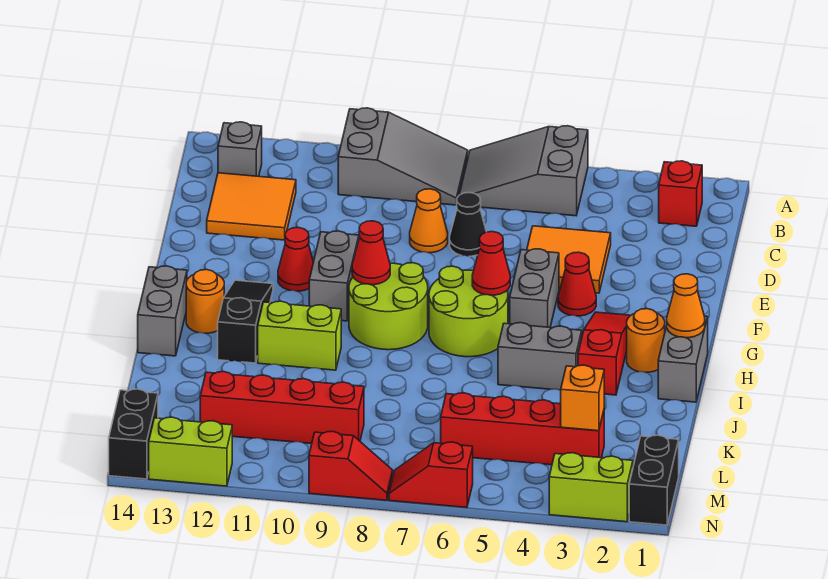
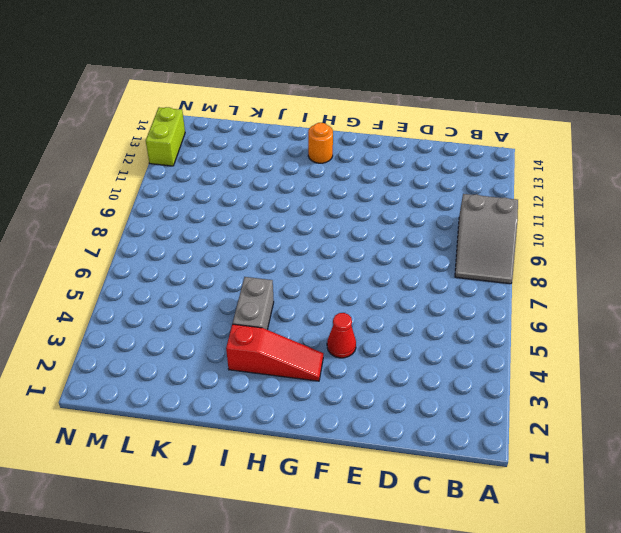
none -> grey slope A5:B7 level 1 top 5
none -> red brick B2 level 1
none -> grey brick B13 level 1
none -> orange tile C12:D13 level 1

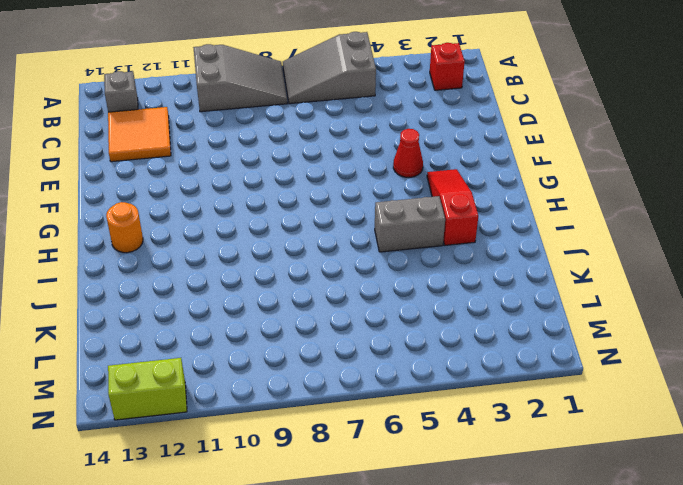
none -> orange tile D4:E5 level 1
none -> black cone D7 level 1
none -> orange cone D8 level 1
none -> grey brick F5:G5 level 1

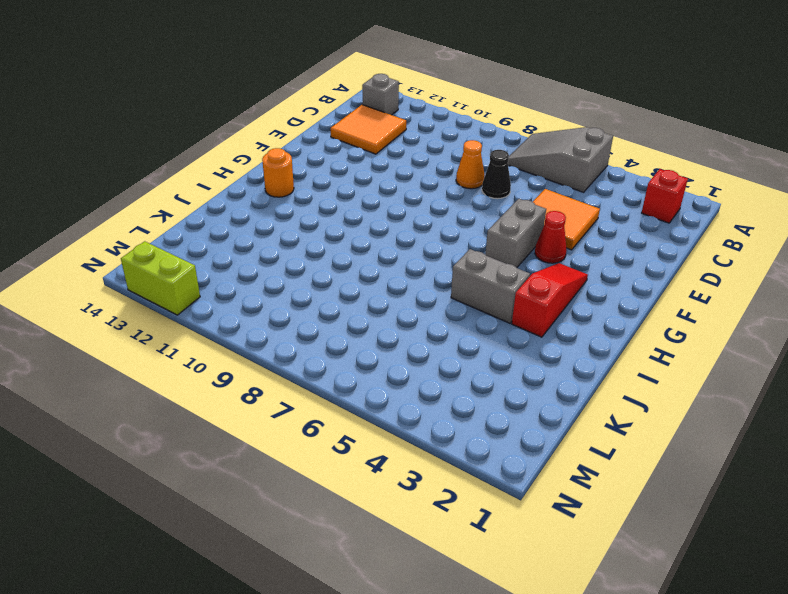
none -> grey slope A8:B10 level 1 top 10
none -> grey brick F10:G10 level 1
none -> red cone F11 level 1
none -> lime round brick G6:H7 level 1

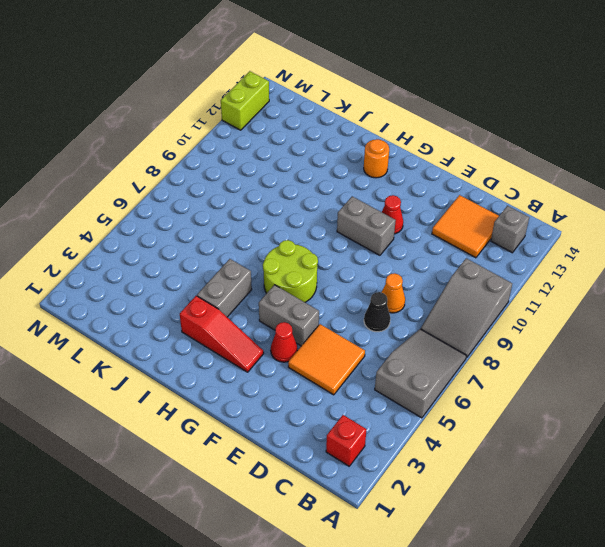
none -> lime round brick G8:H9 level 1
none -> black slope G12:I12 level 1 top I
none -> grey brick H1:I1 level 1
none -> orange round brick H2 level 1

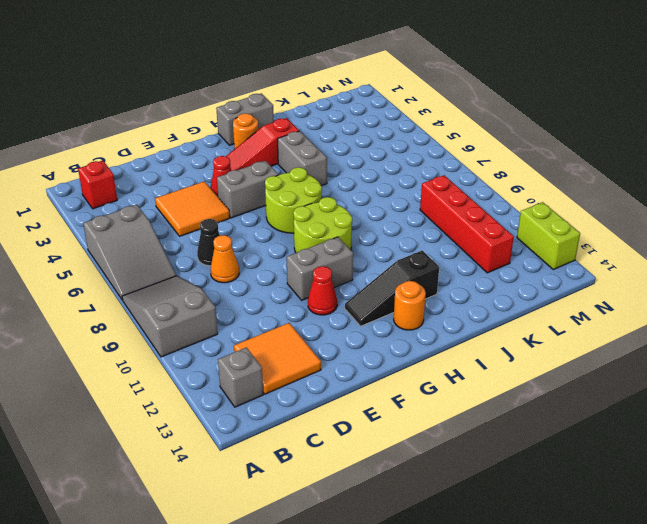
none -> grey brick H14:I14 level 1
none -> lime brick I10:I11 level 1
none -> red brick L3:L6 level 1
none -> black brick M1:N1 level 1

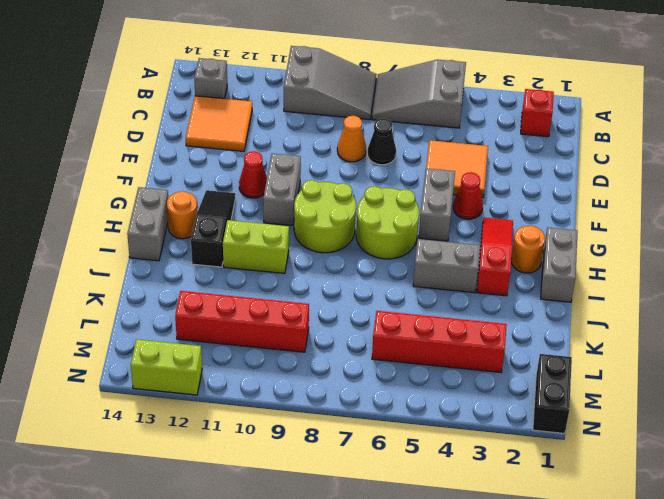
none -> black brick M14:N14 level 1
none -> lime brick N2:N3 level 1
none -> red slope N6:N7 level 1 top 6
none -> red slope N8:N9 level 1 top 9

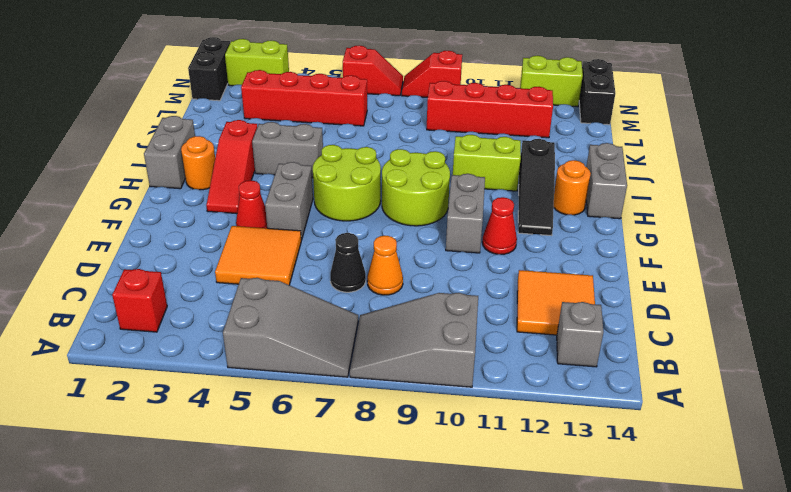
none -> red cone G6 level 2
none -> red cone G9 level 2
none -> orange cone H1 level 2
none -> orange brick L3 level 2

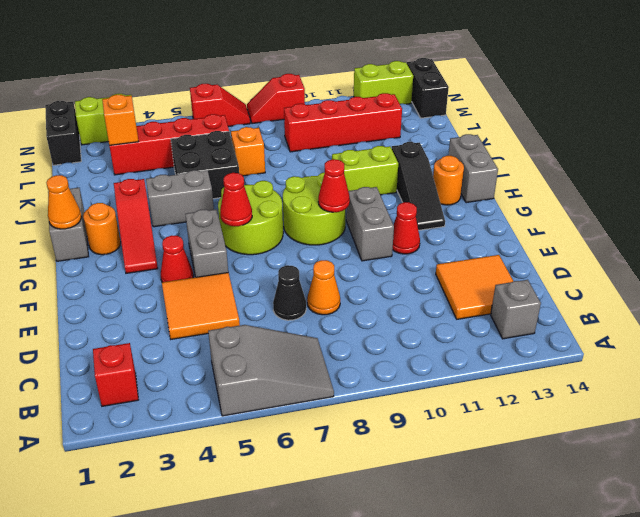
black brick J5:K6 level 1 -> none
orange brick K7 level 1 -> none
none -> grey slope A8:B10 level 1 top 10

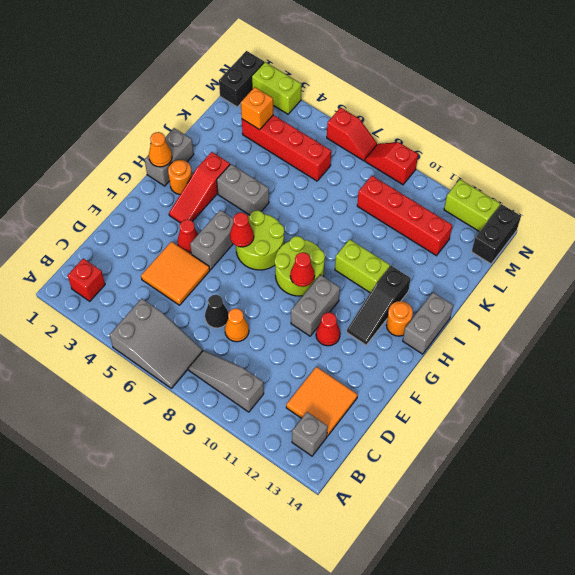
grey slope B8:B10 level 1 top 10 -> grey slope A8:B10 level 1 top 10

